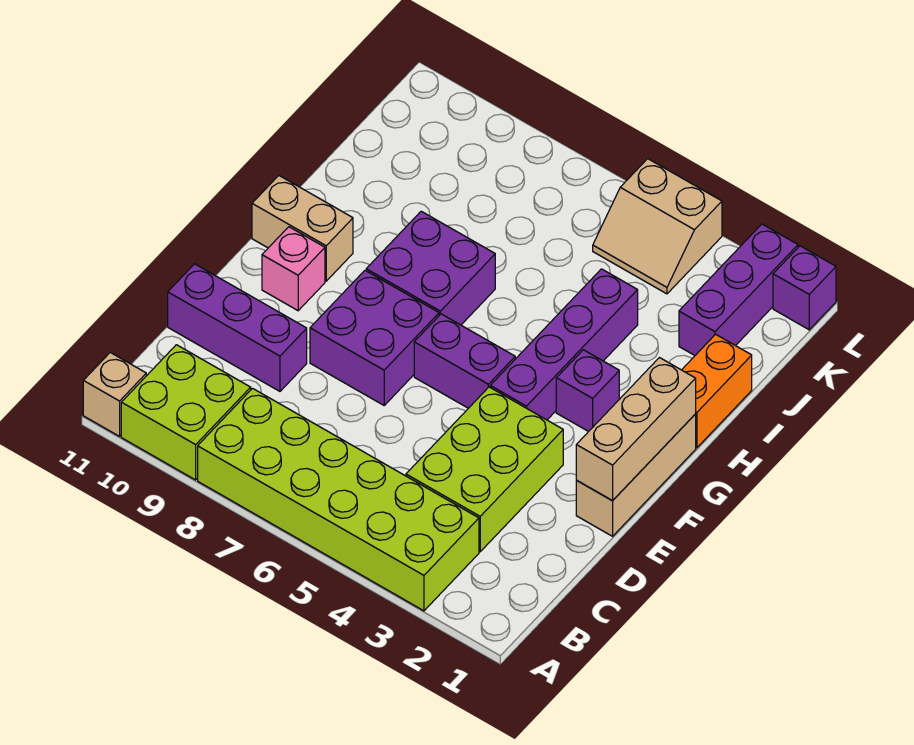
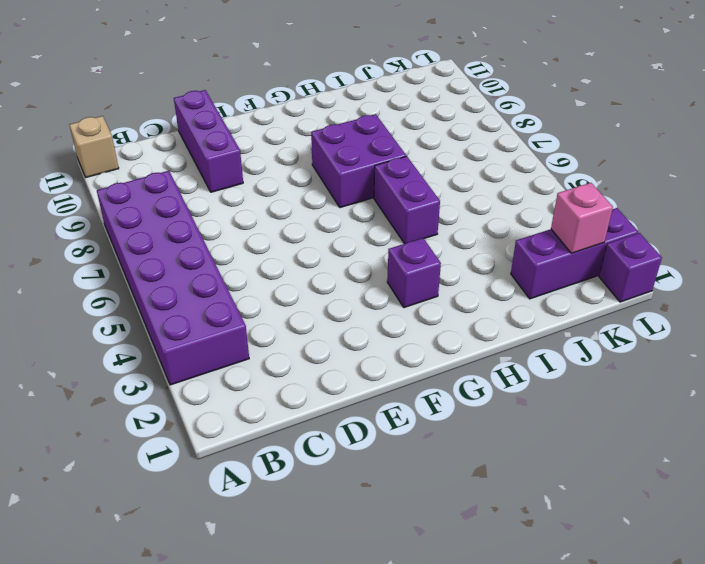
purple brick A3:B8 level 1 -> lime brick A3:B8 level 1
purple brick H5:H6 level 1 -> purple brick F5:F6 level 1
pink brick K2 level 2 -> pink brick F10 level 1
none -> lime brick A9:B10 level 1
none -> lime brick C3:E4 level 1
none -> tan brick E1:G1 level 1

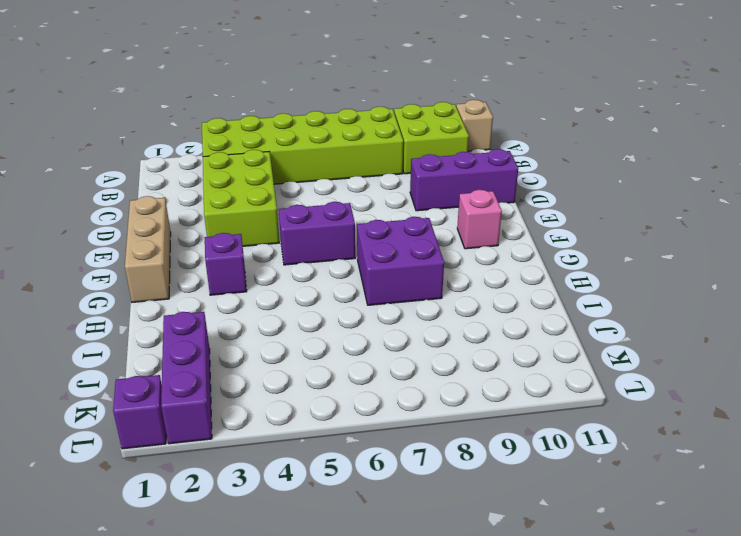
none -> purple brick E7:F8 level 1
none -> purple brick F4:I4 level 1
none -> tan brick G10:G11 level 1

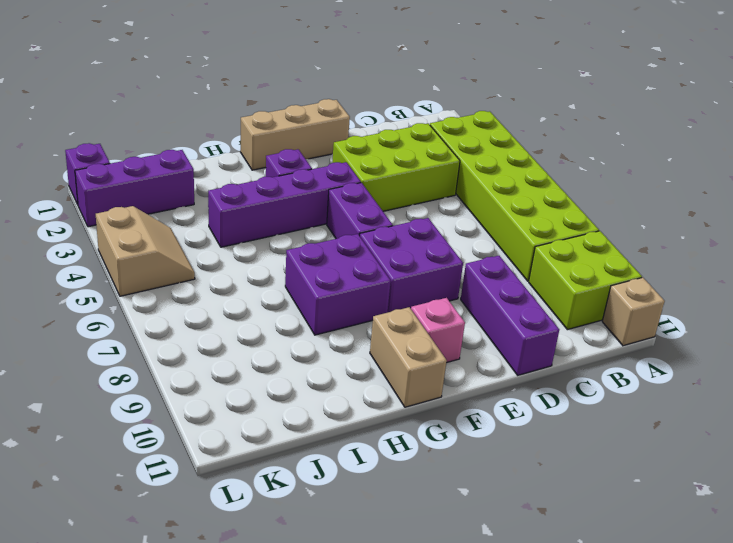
none -> orange brick H1:I1 level 1
none -> tan brick E1:G1 level 2

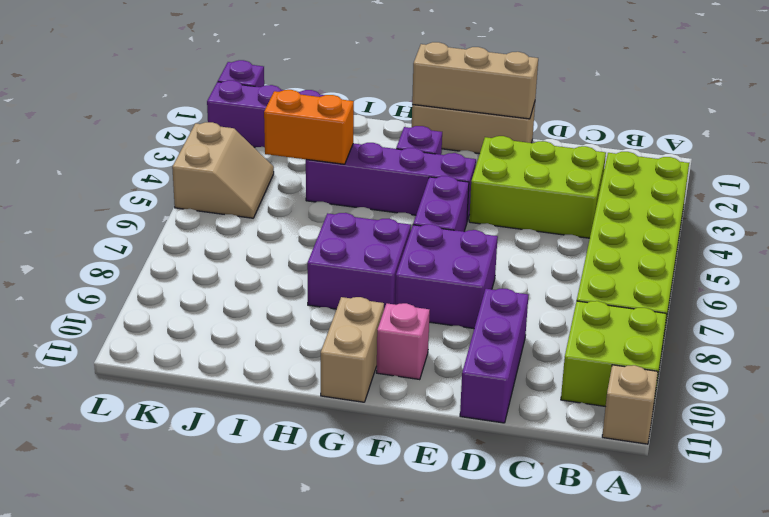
orange brick I4:J4 level 2 -> orange brick H1:I1 level 1

